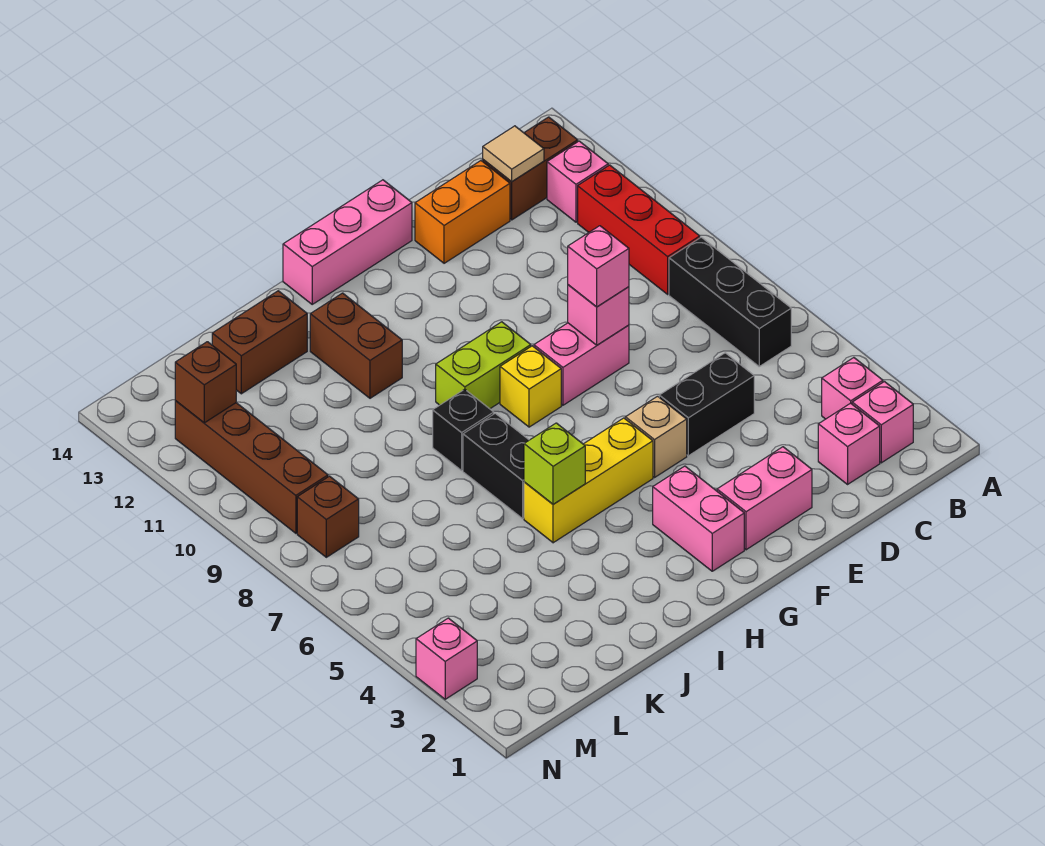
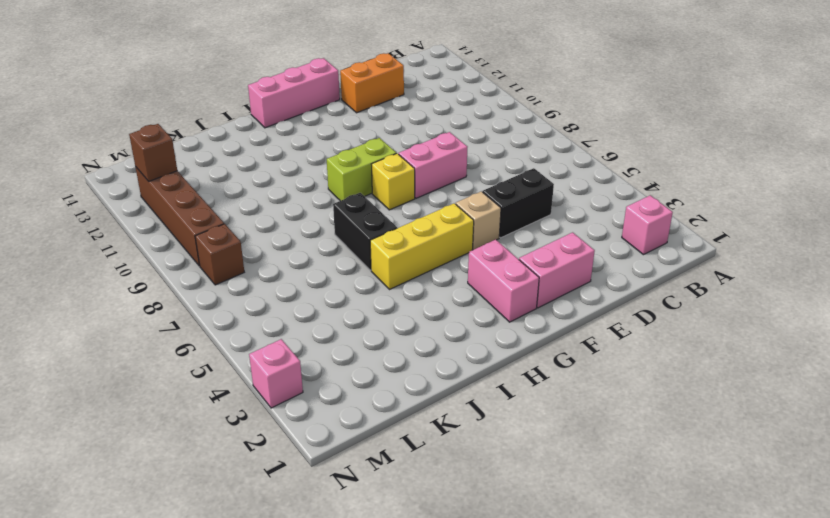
none -> pink brick B3 level 1
none -> black brick B6:B8 level 1
none -> red brick B9:B11 level 1

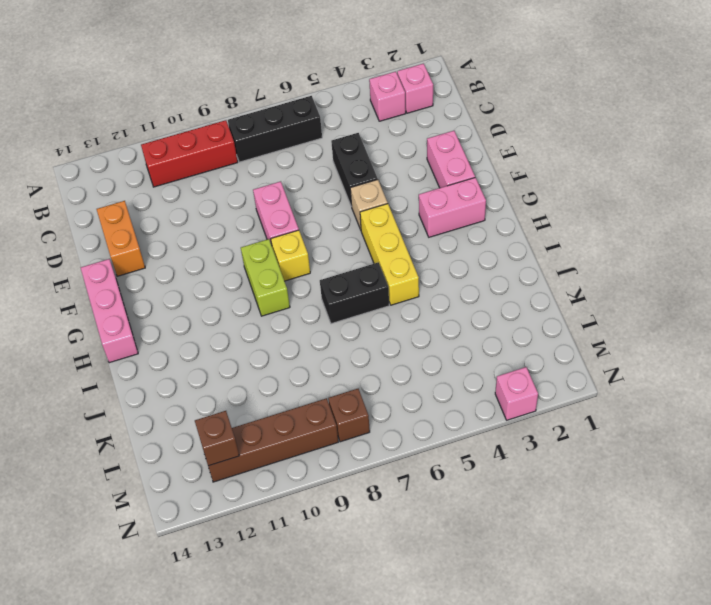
none -> pink brick B12 level 1
none -> brown brick B13:C13 level 1
none -> pink brick C2 level 1

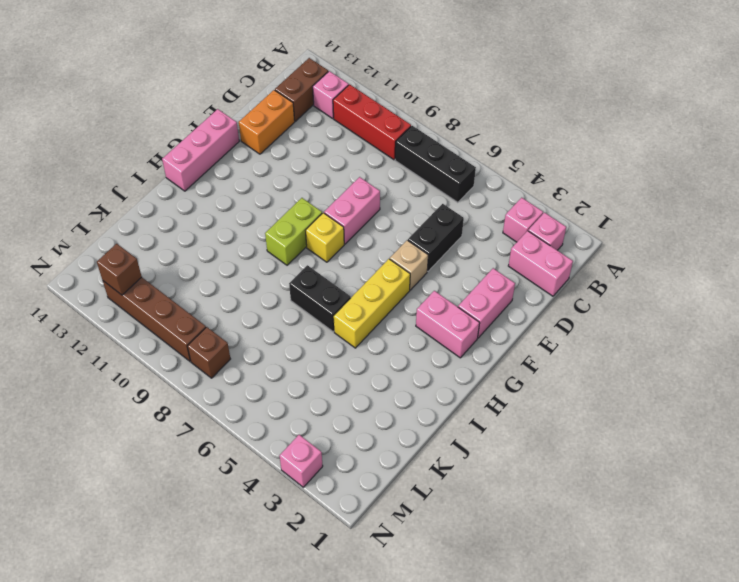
pink brick C1:C2 level 1 -> pink brick C2 level 1
none -> black brick I8 level 1
none -> brown brick I11:I12 level 1
none -> brown brick J13:K13 level 1

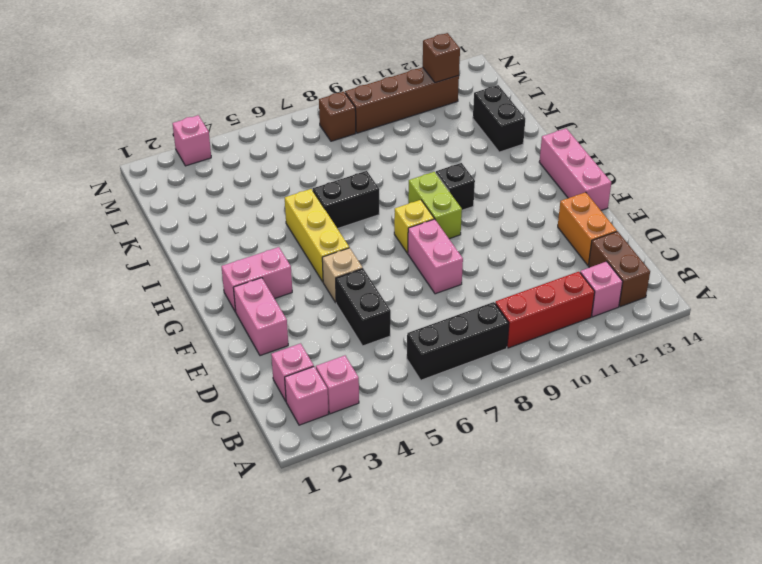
black brick H10 level 1 -> black brick I8 level 1
black brick J13:K13 level 1 -> brown brick J13:K13 level 1
none -> brown brick I11:I12 level 1
none -> tan tile C13 level 2
none -> pink brick E8 level 2

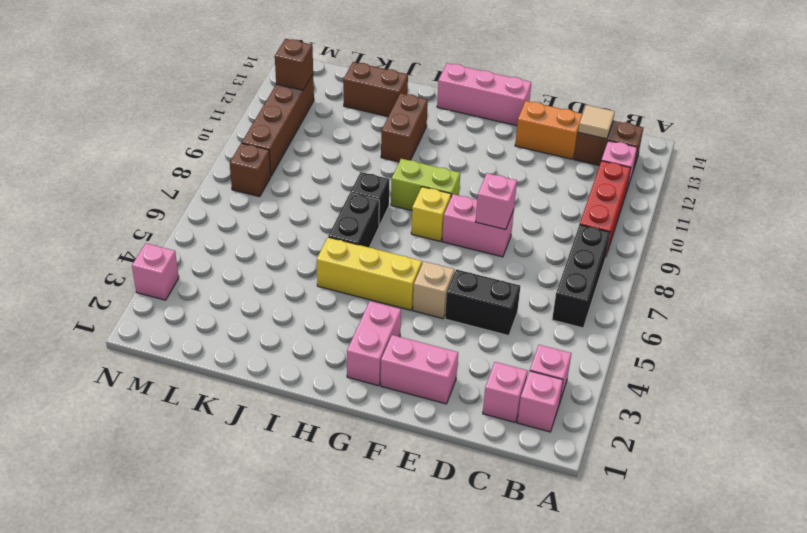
none -> lime brick I5 level 2
none -> pink brick E8 level 3

